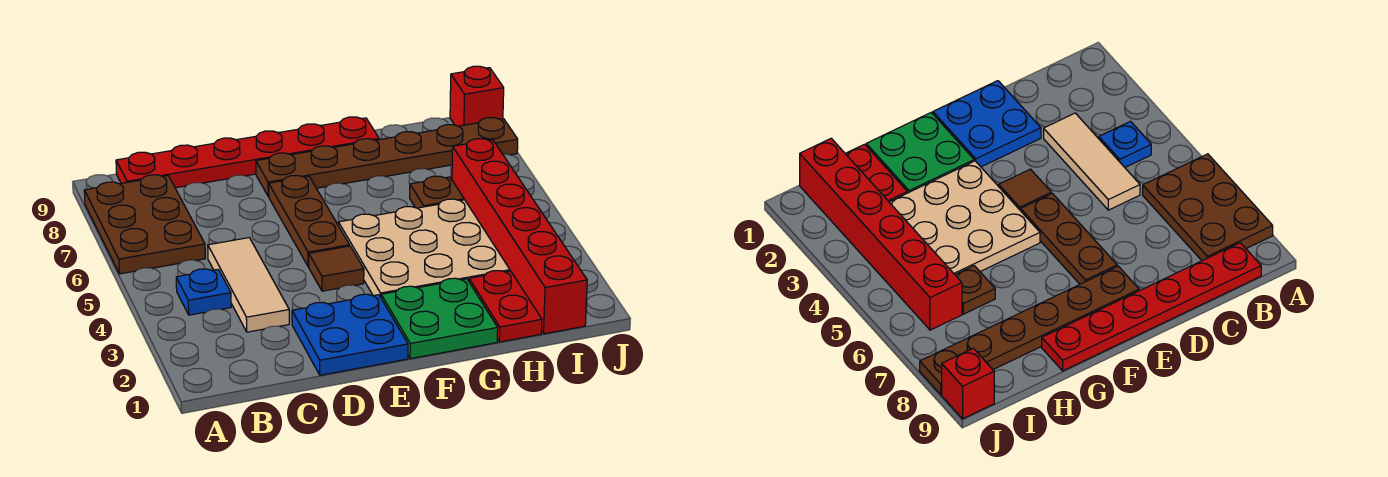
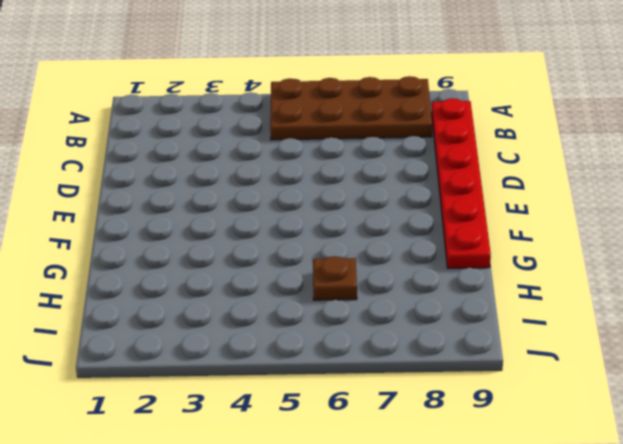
brown plate A5:B8 level 1 -> brown plate A6:B8 level 1
none -> blue plate B4 level 1
none -> tan tile C3:C5 level 1
none -> blue plate D1:E2 level 1

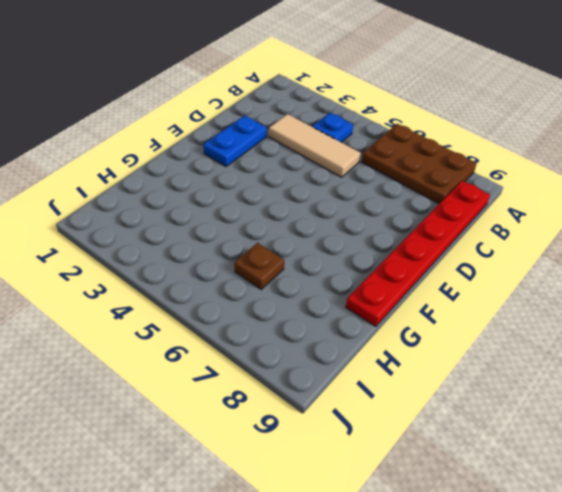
blue plate D2:E2 level 1 -> blue plate D1:E2 level 1
none -> brown tile E4 level 1
none -> brown plate E5:E7 level 1
none -> brown plate E8:J8 level 1

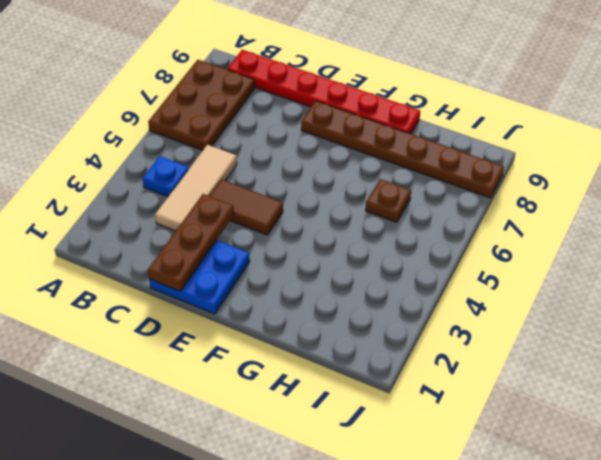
brown plate D1:D3 level 2 -> brown plate E5:E7 level 1
brown tile D4:E4 level 1 -> brown tile E4 level 1
none -> green plate F1:G2 level 1
none -> tan plate F3:H5 level 1
none -> red plate H1:H2 level 1

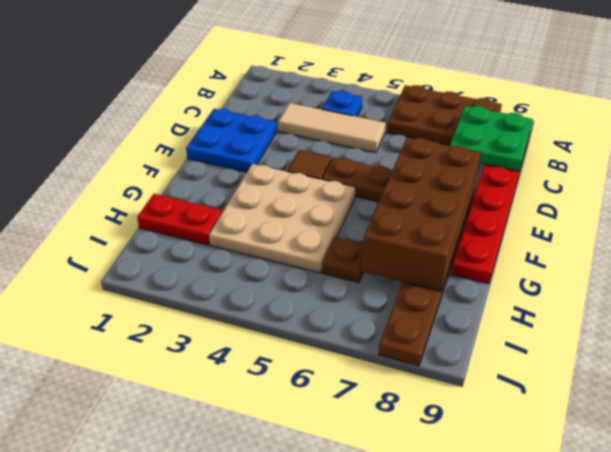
green plate B8:C9 level 2 -> green plate F1:G2 level 1
brown brick E7:H8 level 2 -> none
none -> red brick I1:I6 level 1
none -> red brick J9 level 1

